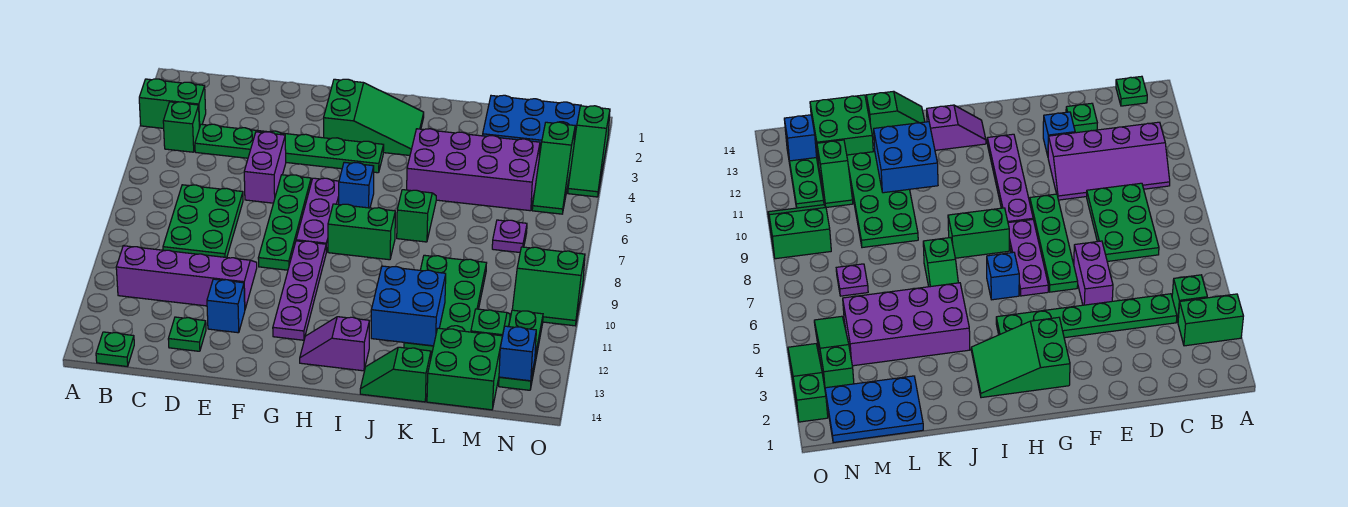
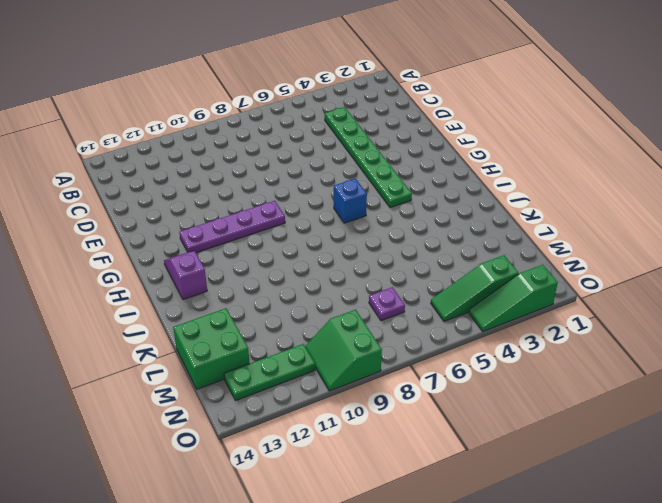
none -> green brick A3:B3 level 1
none -> green brick B4 level 1
none -> purple slope B10:E11 level 1 top 11
none -> green plate B14 level 1

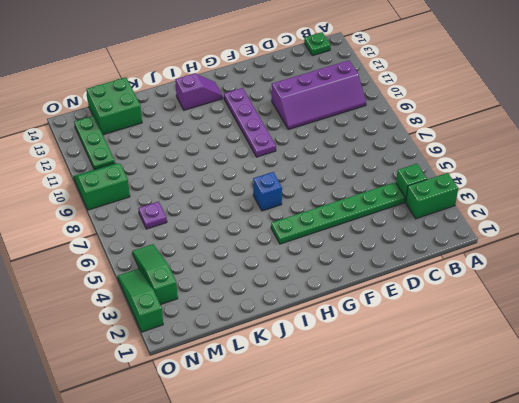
none -> green plate C7:D9 level 1
none -> green plate D13 level 1
none -> purple brick E5:E6 level 1
none -> blue brick E12 level 1

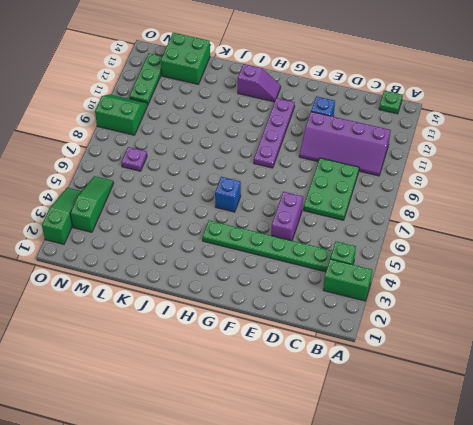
none -> green plate D13 level 1
none -> green plate F6:F9 level 1
none -> green slope G2:I3 level 1 top G
none -> purple plate G6:G8 level 1

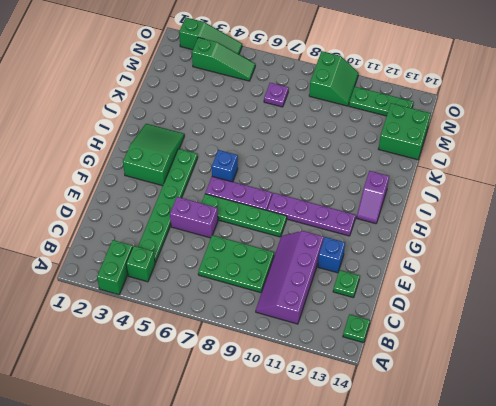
none -> green brick H8:I8 level 1
none -> purple brick J4:M5 level 1
none -> green slope J6:J7 level 1 top 7
none -> green slope J14:K14 level 1 top K

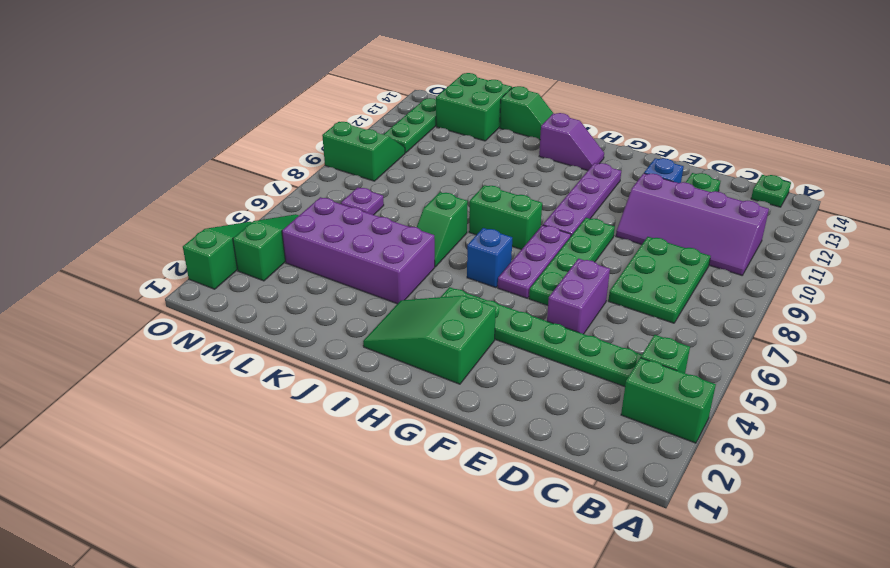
none -> green plate K9:L12 level 1
none -> blue plate L1:N2 level 1
none -> green slope M11:M12 level 1 top 12
none -> blue brick J11:K12 level 2

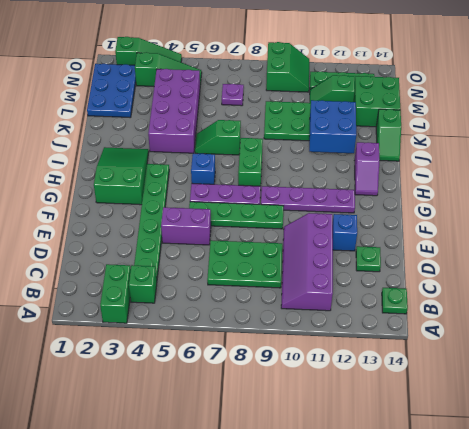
none -> blue brick N13 level 2

